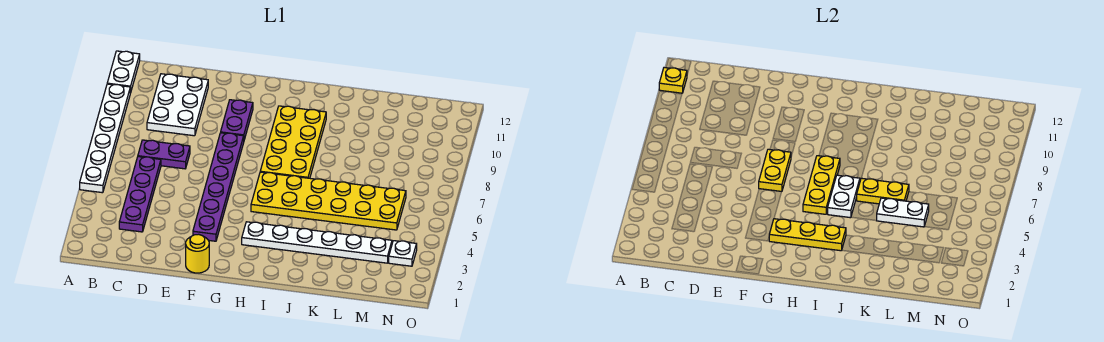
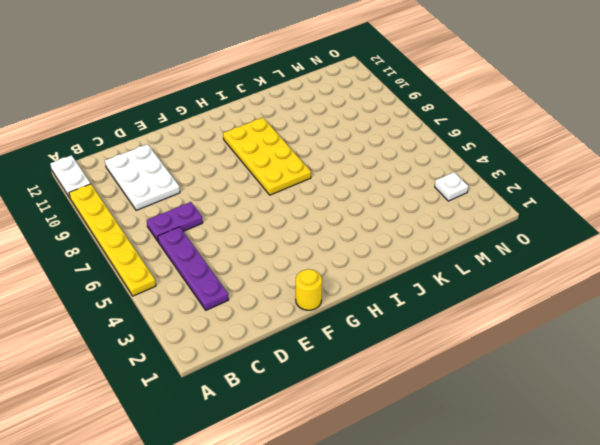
yellow plate A5:A10 level 1 -> white plate A5:A10 level 1
none -> purple plate F3:F8 level 1
none -> purple plate F9:F10 level 1
none -> white plate H3:M3 level 1

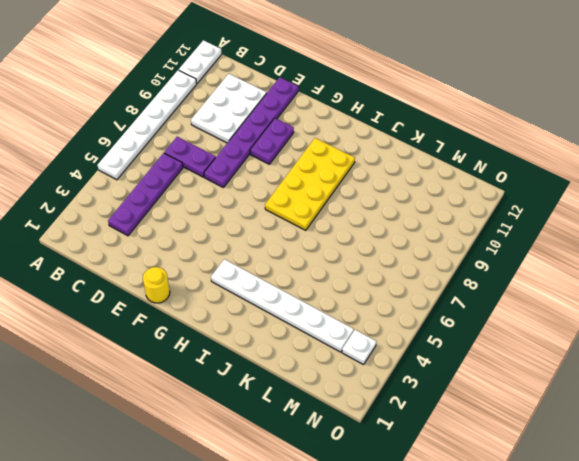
purple plate E7:E12 level 1 -> purple plate F3:F8 level 1
none -> yellow plate H5:M6 level 1
none -> yellow plate A11 level 2
none -> yellow plate F6:F7 level 2

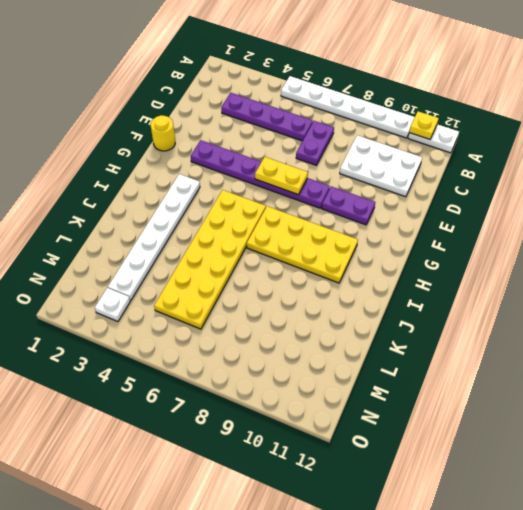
none -> yellow plate G3:I3 level 2
none -> yellow plate H5:H7 level 2
none -> white plate I5:I6 level 2

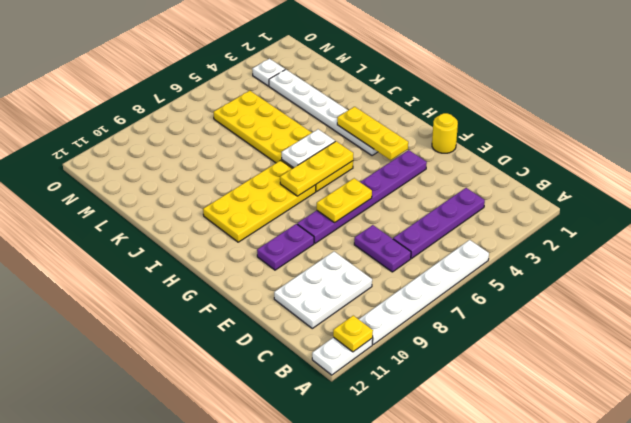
none -> yellow plate J6:K6 level 2
none -> white plate K5:L5 level 2

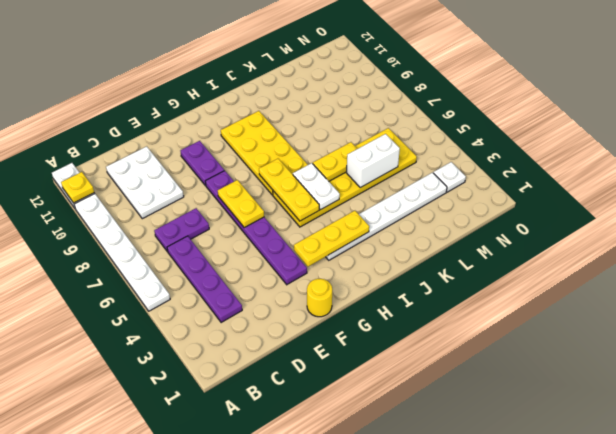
white brick K5:L5 level 2 -> white plate K5:L5 level 2

